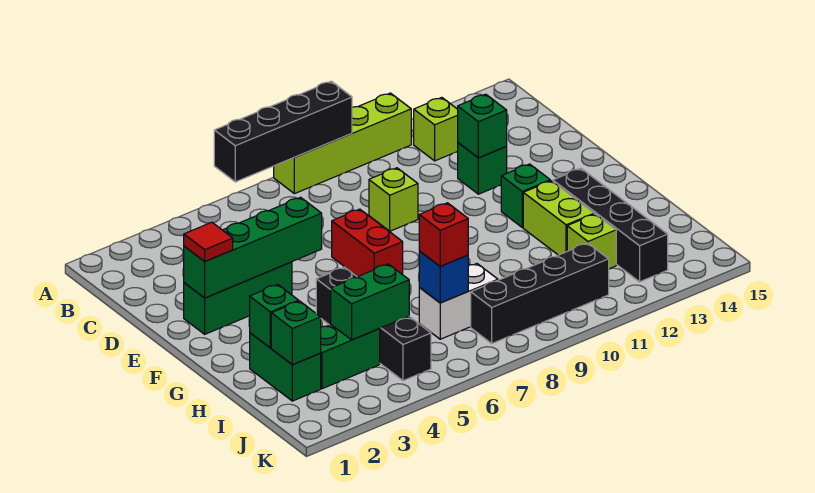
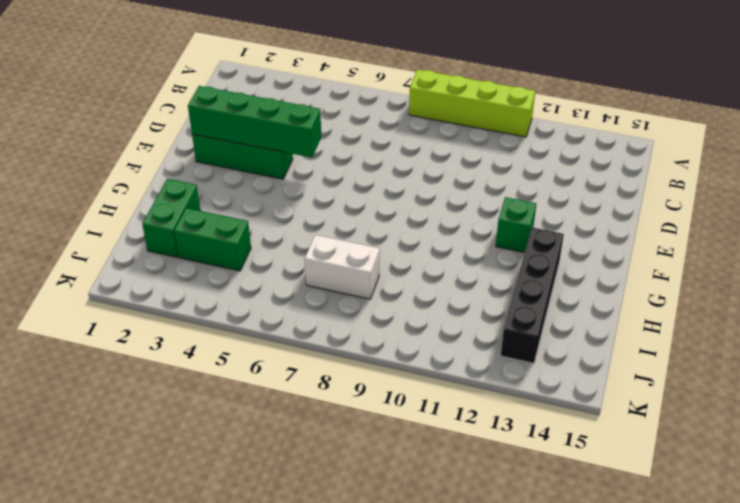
none -> lime brick B12 level 1
none -> lime brick D9 level 1
none -> green brick D12 level 1

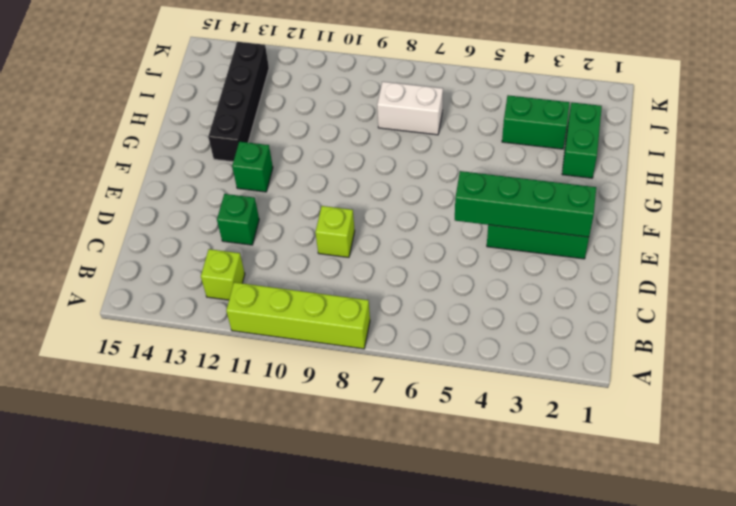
none -> red brick E7:F7 level 1
none -> black brick G5:J5 level 1
none -> lime brick G12:H12 level 1

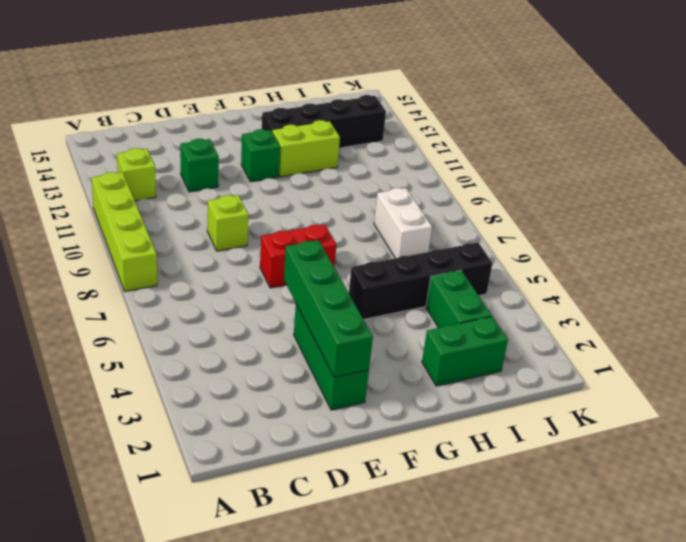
none -> lime brick I12 level 1
none -> black brick J8:J11 level 1
none -> black brick A6:A9 level 2

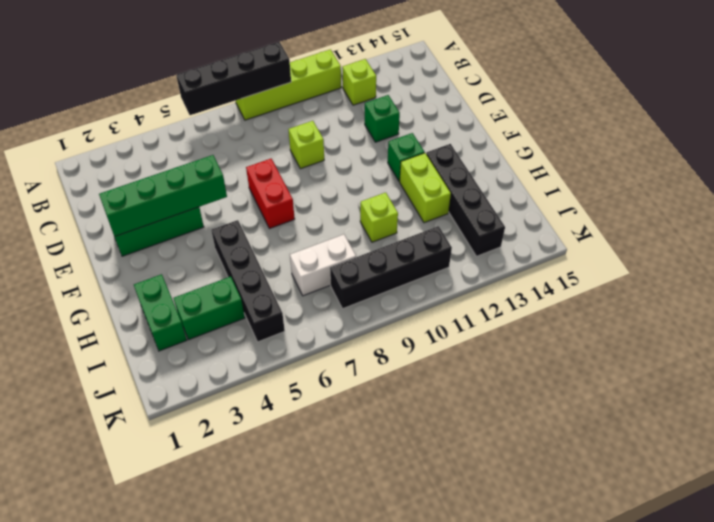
lime brick H10 level 1 -> lime brick I12 level 1
none -> green brick D12 level 2
none -> green brick H2 level 2
none -> green brick I2 level 2

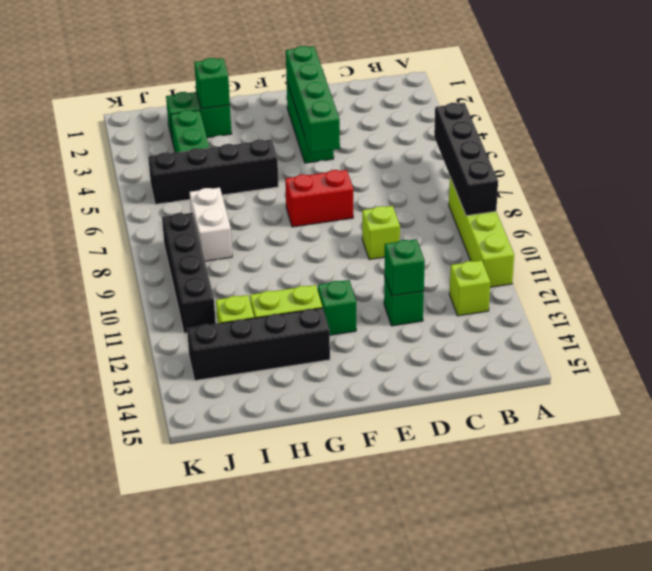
none -> green brick I2 level 2
none -> green brick I4:I5 level 2
none -> blue brick I7 level 2

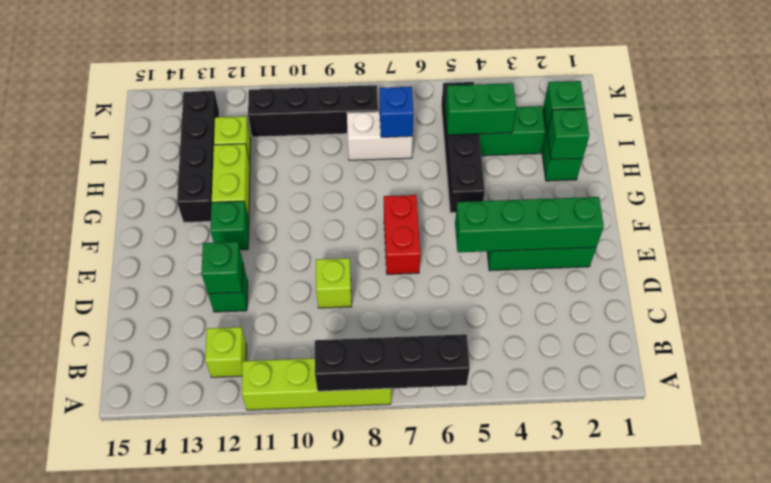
none -> red tile E2 level 3
none -> red brick I7 level 3

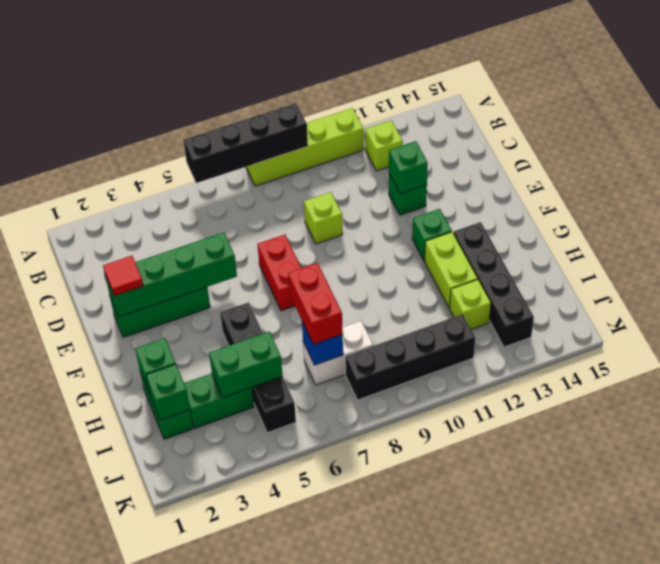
red brick H7:I7 level 3 -> red brick I7 level 3

